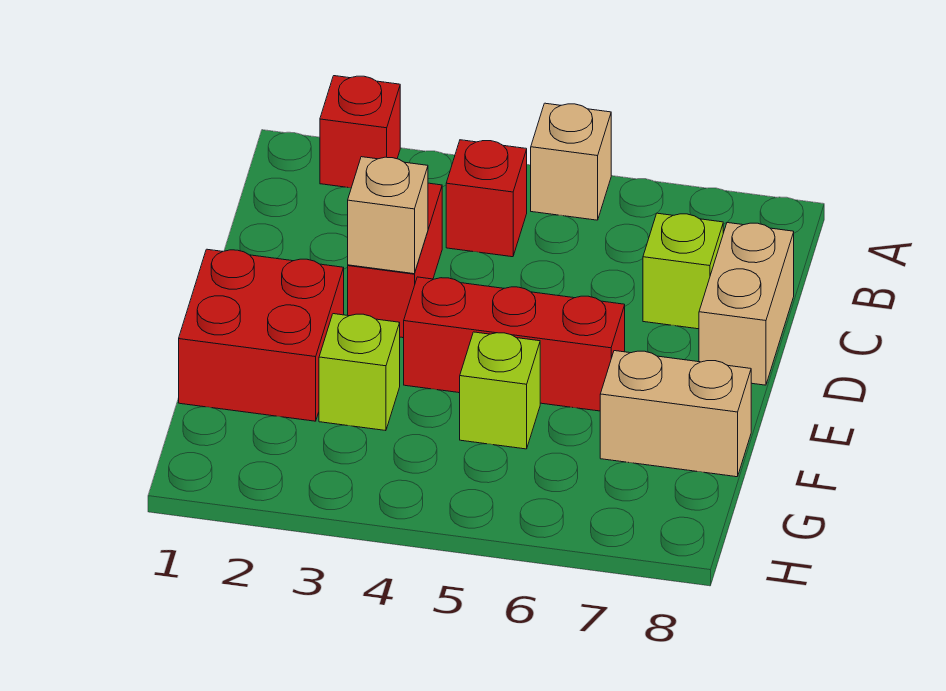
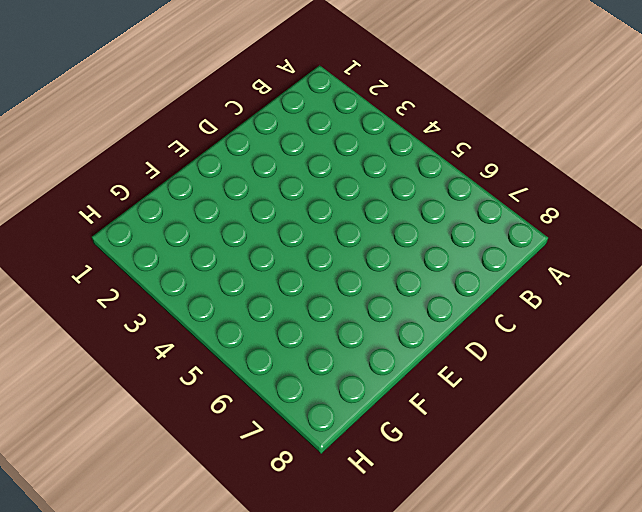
none -> red brick A2 level 1
none -> tan brick A5 level 1
none -> red brick B4 level 1

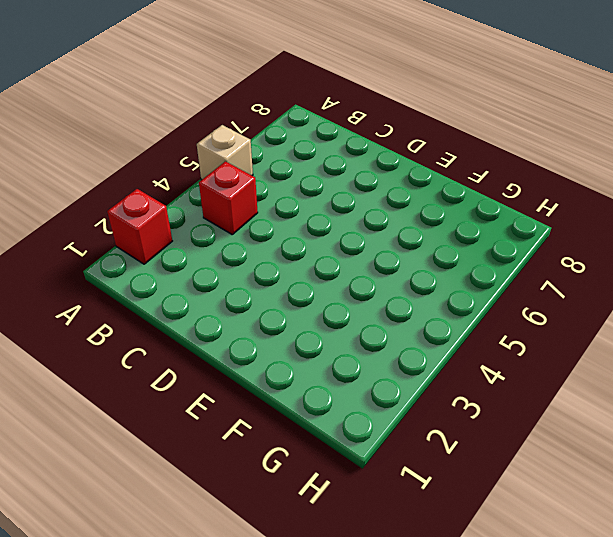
none -> red brick C3:D3 level 1
none -> lime brick C7 level 1
none -> tan brick C8:D8 level 1

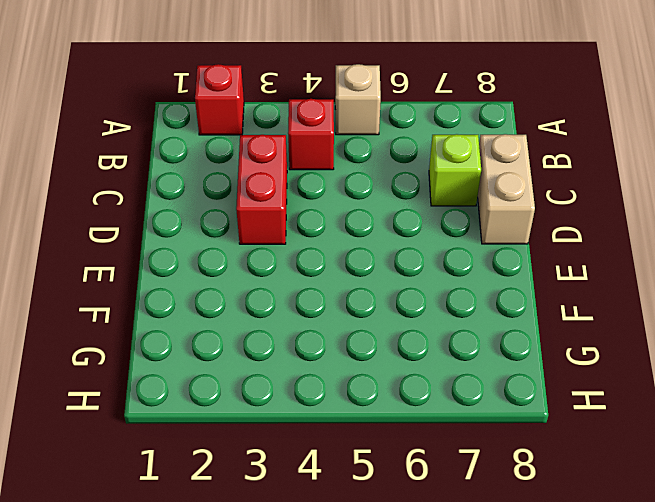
none -> red brick E1:F2 level 1
none -> red brick E4:E6 level 1
none -> lime brick F3 level 1

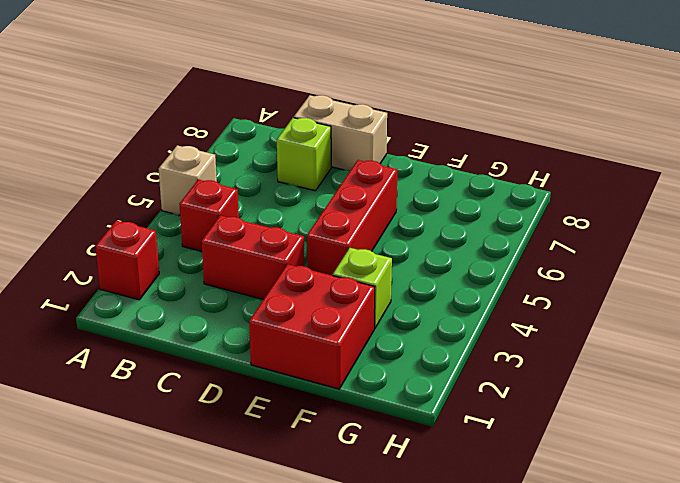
none -> lime brick F5 level 1
none -> tan brick F7:F8 level 1
none -> tan brick D3 level 2

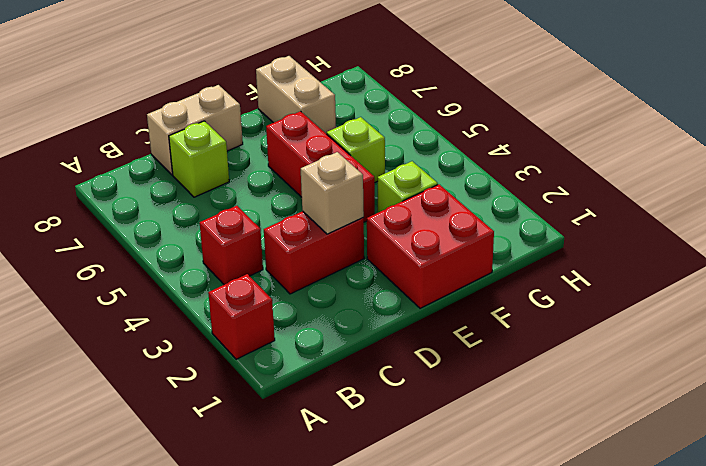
none -> tan brick A5 level 1

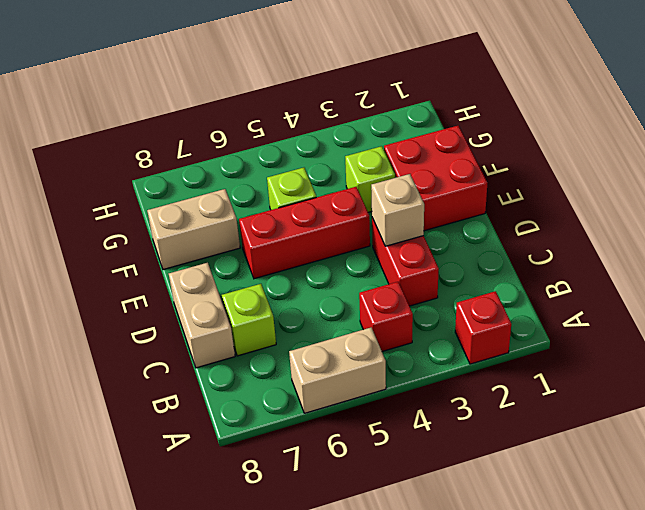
tan brick A5:A6 level 1 -> tan brick A5 level 1

